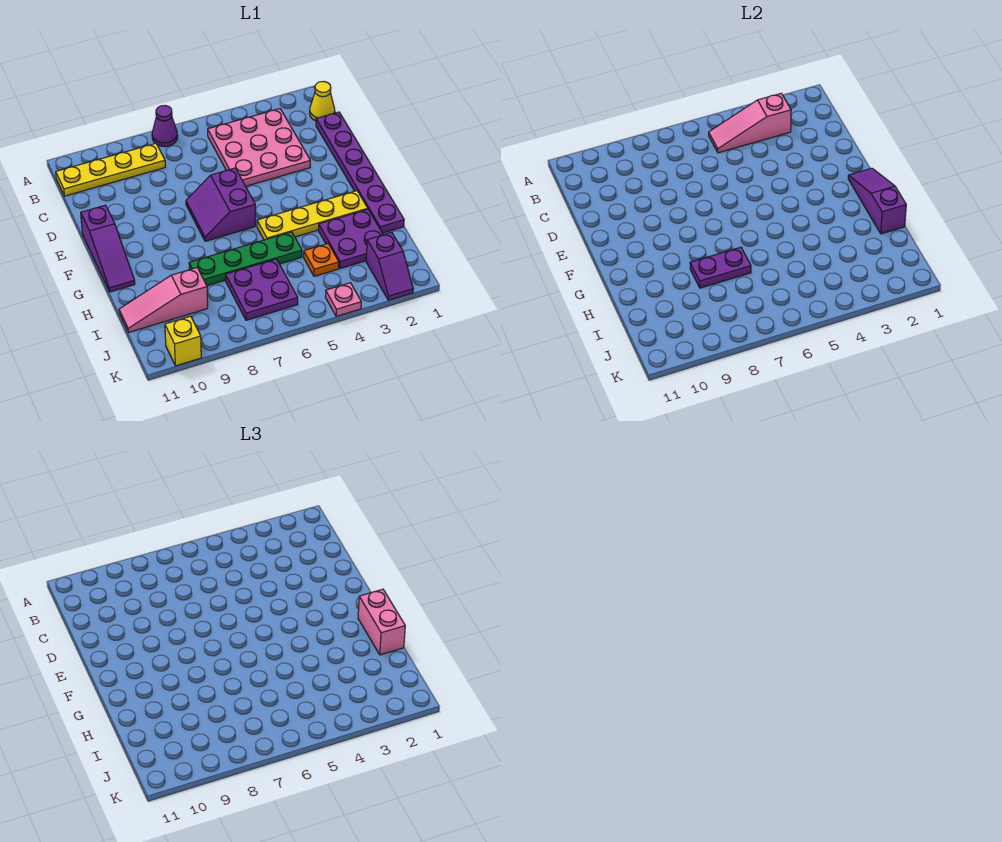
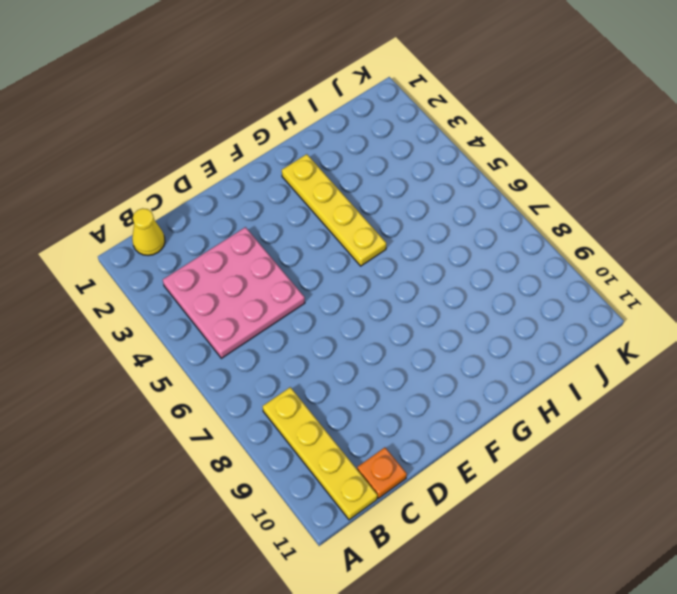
orange plate C11 level 1 -> orange plate I4 level 1
none -> purple cone A7 level 1
none -> purple plate C1:H1 level 1
none -> purple slope E6:F7 level 1 top 6

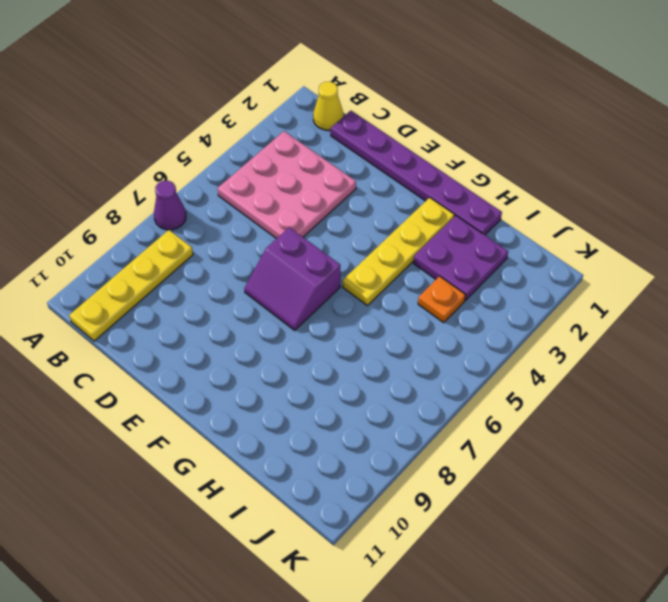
none -> purple slope E11:G11 level 1 top E
none -> green plate H5:H8 level 1
none -> purple plate I6:J7 level 1

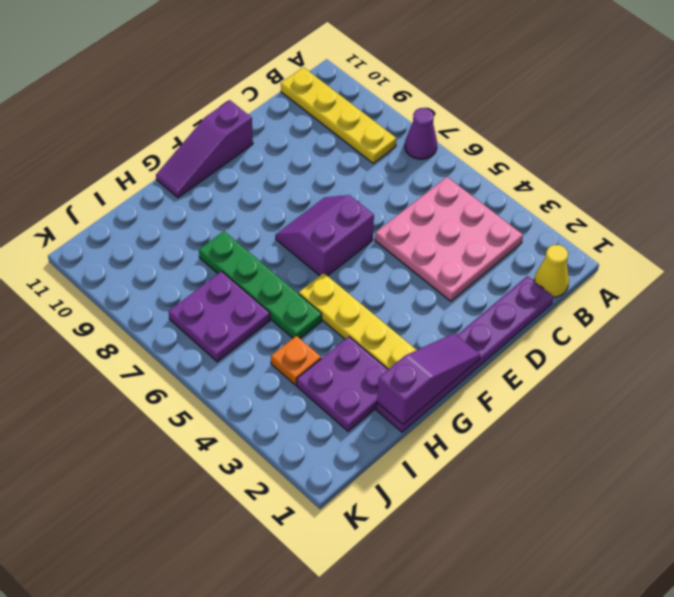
none -> pink slope I9:I11 level 1 top 9
none -> purple slope J2:K2 level 1 top J
none -> pink plate K4 level 1

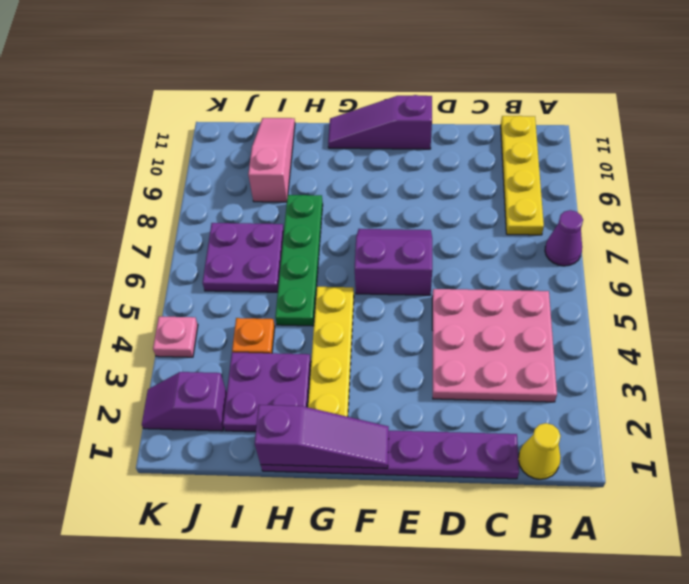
none -> yellow brick K10 level 1
none -> pink slope B3:B5 level 2 top 3
none -> purple plate H7:H8 level 2

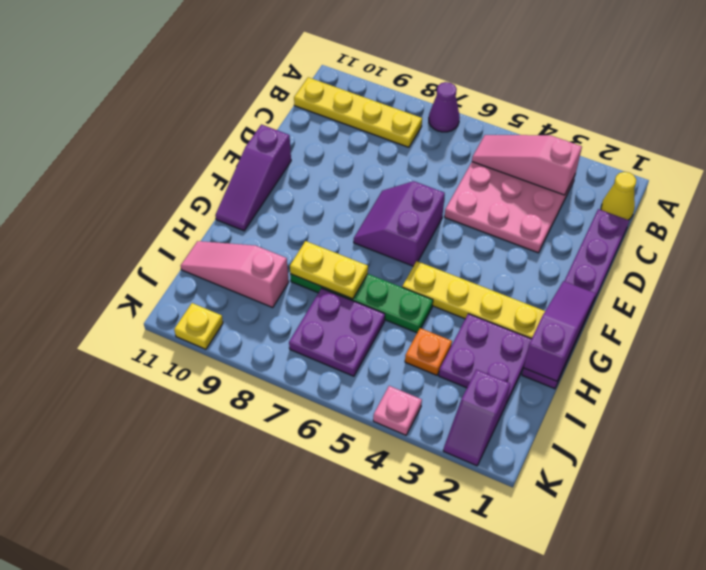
yellow plate H7:H8 level 2 -> purple plate H7:H8 level 2
yellow plate K10 level 1 -> yellow brick K10 level 1
none -> pink brick G1:H1 level 3

